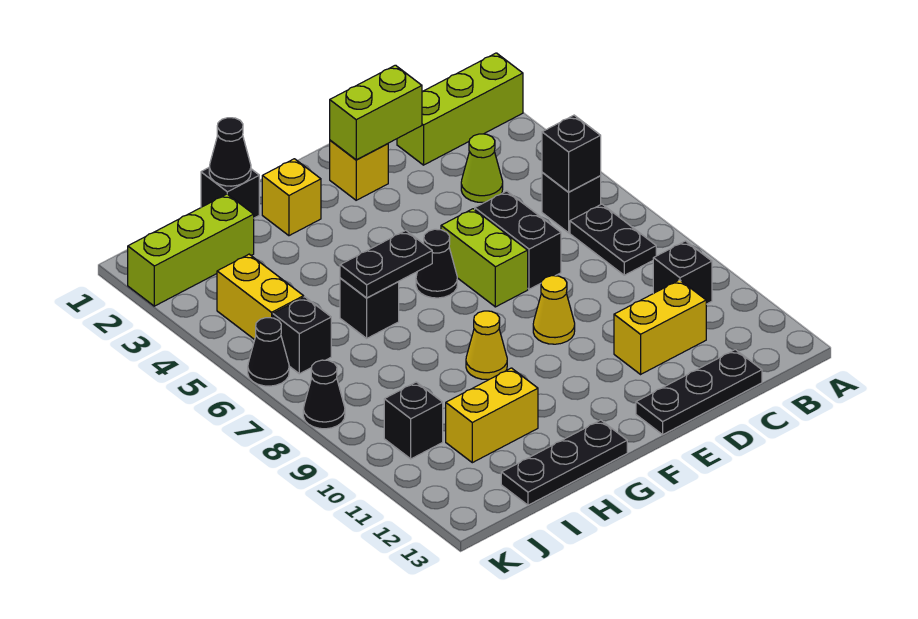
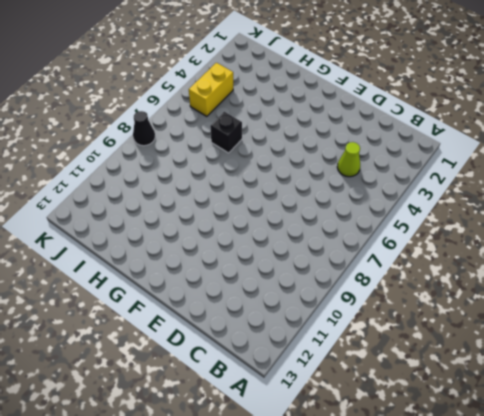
none -> lime brick A2:C2 level 1
none -> black brick B6 level 1
none -> black plate B7:B8 level 1

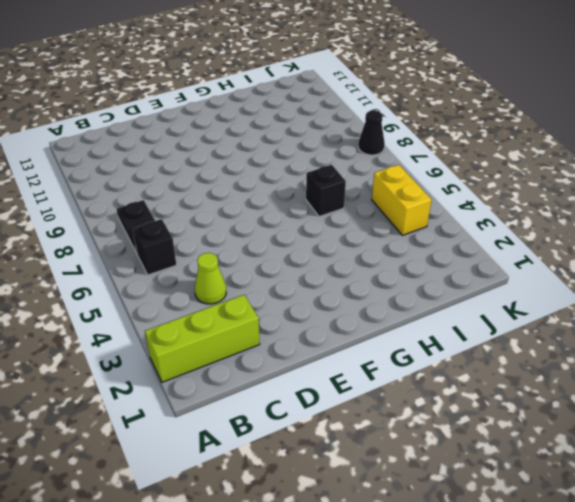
none -> black brick B10 level 1
none -> yellow brick C11:D11 level 1
none -> black plate C13:E13 level 1

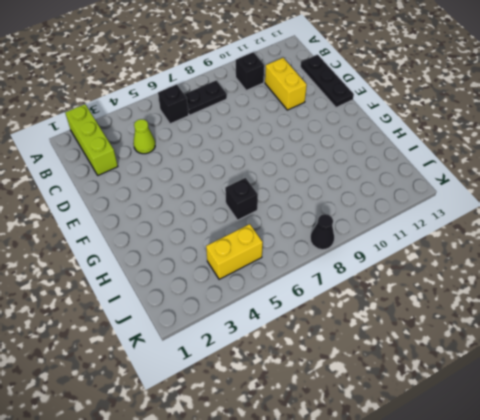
none -> black brick D6:D7 level 1
none -> yellow brick E2 level 1
none -> lime brick E6:E7 level 1

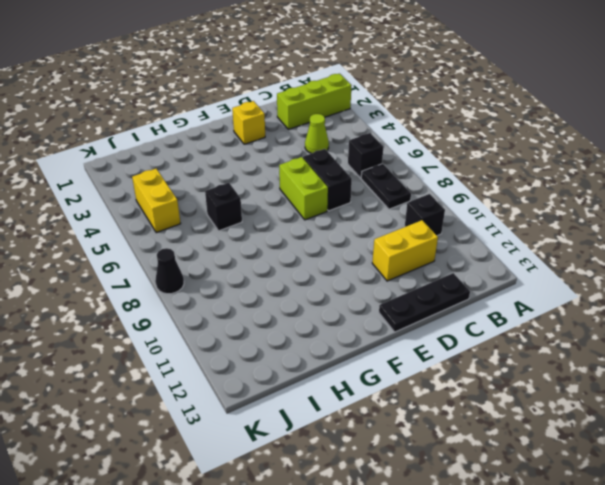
none -> yellow cone E9 level 1
none -> black cone F6 level 1
none -> yellow brick G2 level 1

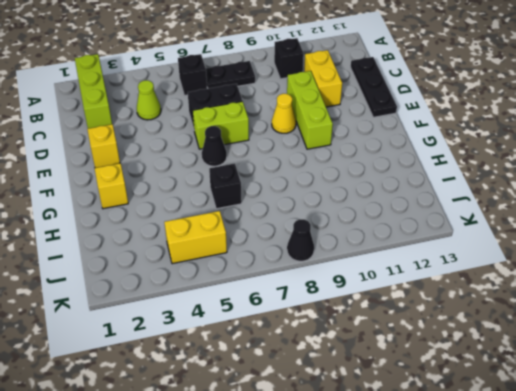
lime brick D10:F10 level 1 -> lime brick I2:K2 level 1
none -> yellow cone G9 level 1
none -> black plate G13:I13 level 1
none -> black brick H1 level 1

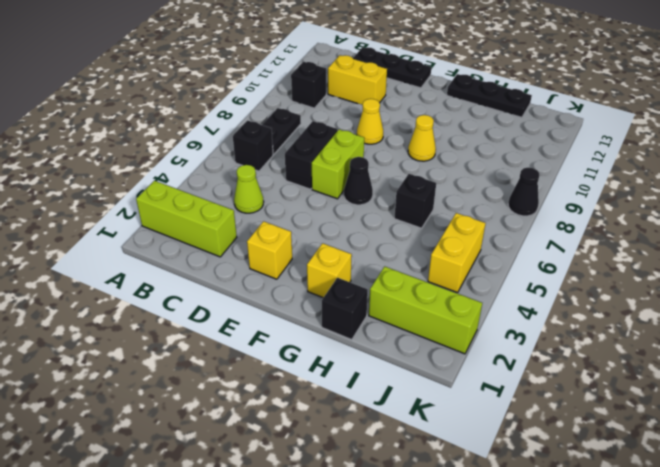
none -> yellow brick H11:I11 level 1
none -> black brick J6 level 1
none -> black brick J10 level 1

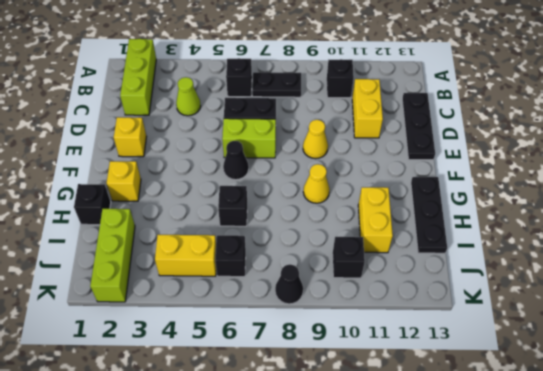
none -> black cone K6 level 1
none -> black brick B6 level 2
none -> lime brick D2:E2 level 2

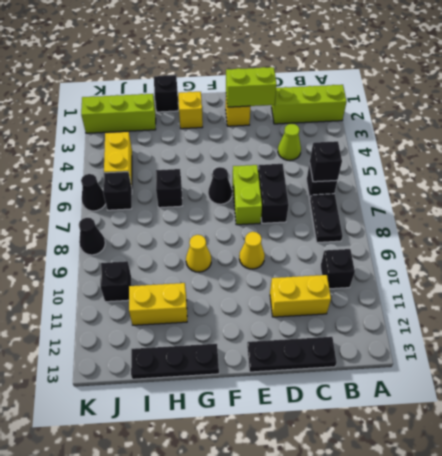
none -> black plate G6:H6 level 2
none -> black cone H1 level 2

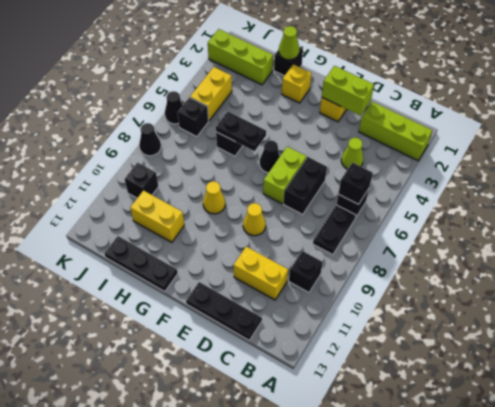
lime cone H1 level 2 -> black cone H1 level 2

